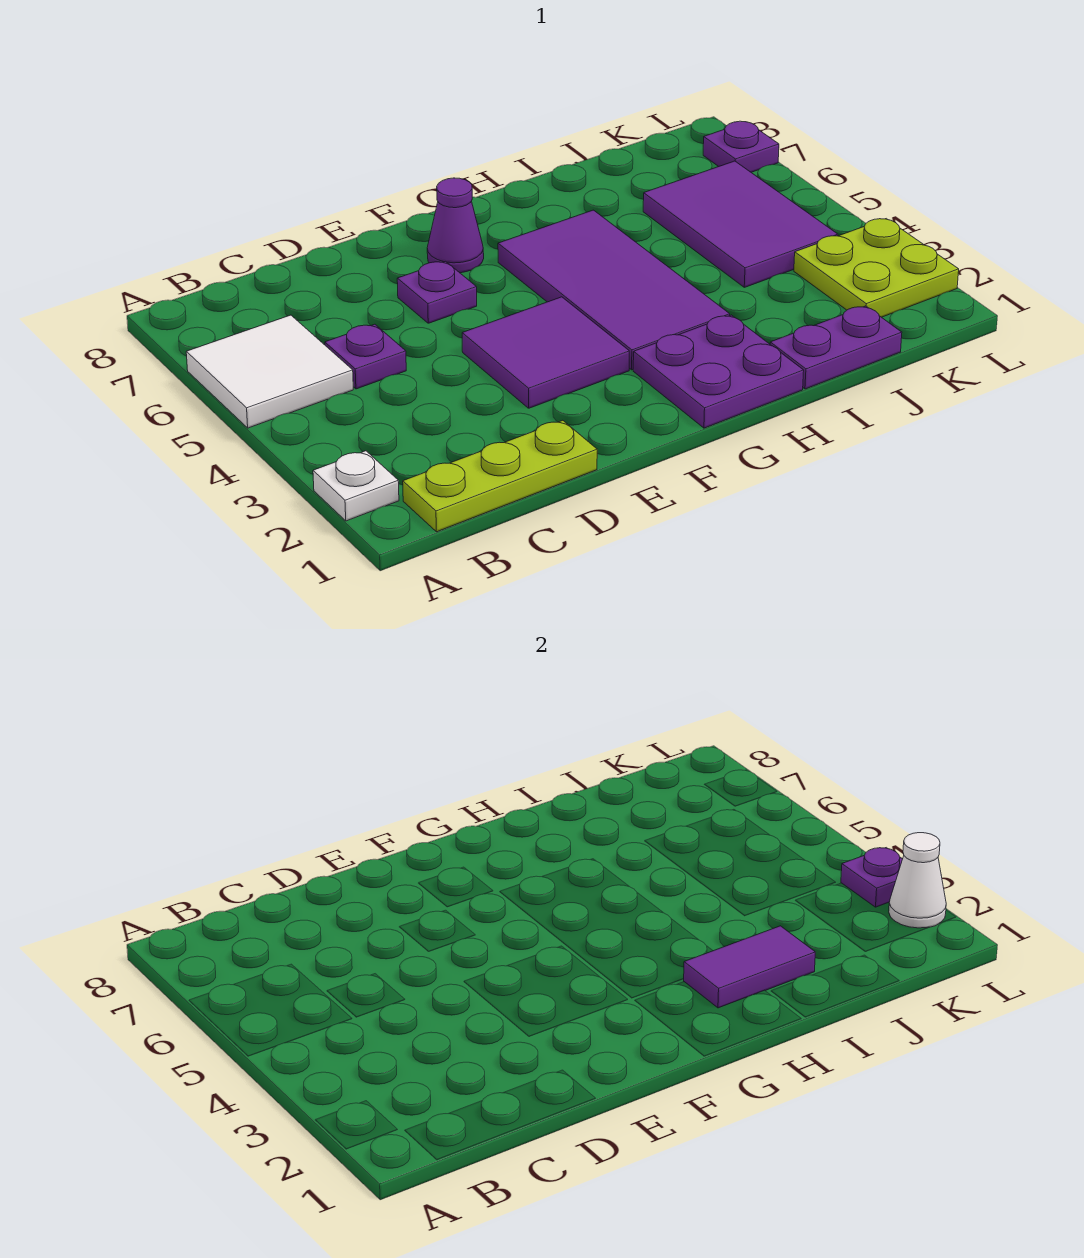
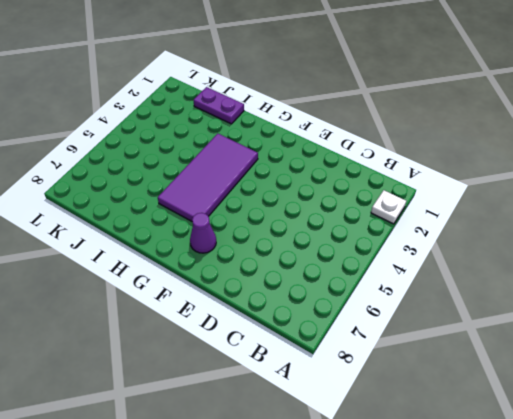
none -> white tile A5:B6 level 1
none -> lime plate B1:D1 level 1
none -> purple plate C5 level 1

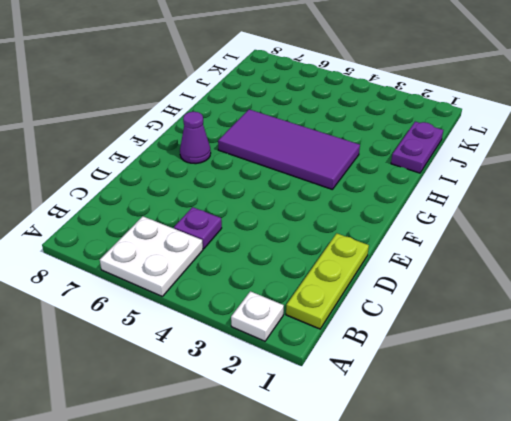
white plate A5:B6 level 1 -> white tile A5:B6 level 1
none -> purple tile E3:F4 level 1
none -> purple plate E6 level 1
none -> purple plate G1:H2 level 1

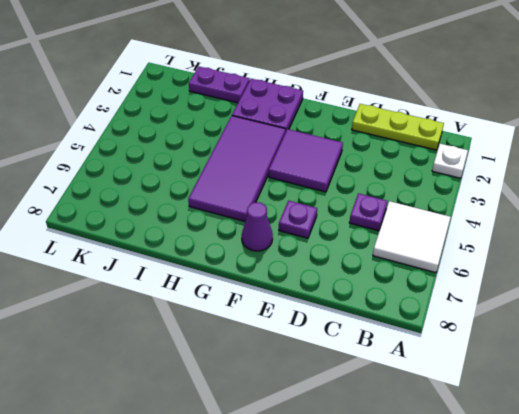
none -> purple tile J4:K6 level 1
none -> lime plate K2:L3 level 1
none -> purple plate L7 level 1

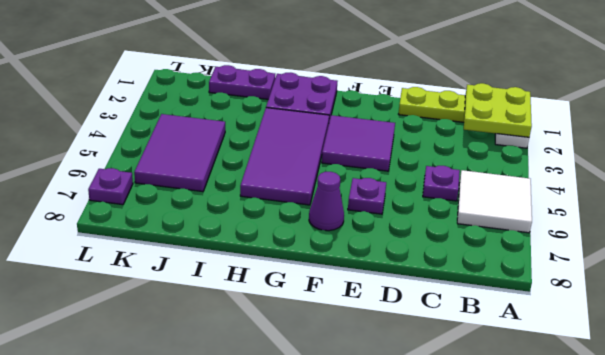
lime plate A1:B2 level 2 -> lime plate K2:L3 level 1
none -> purple tile H2:I2 level 2
none -> white cone L2 level 2
none -> purple plate L3 level 2

